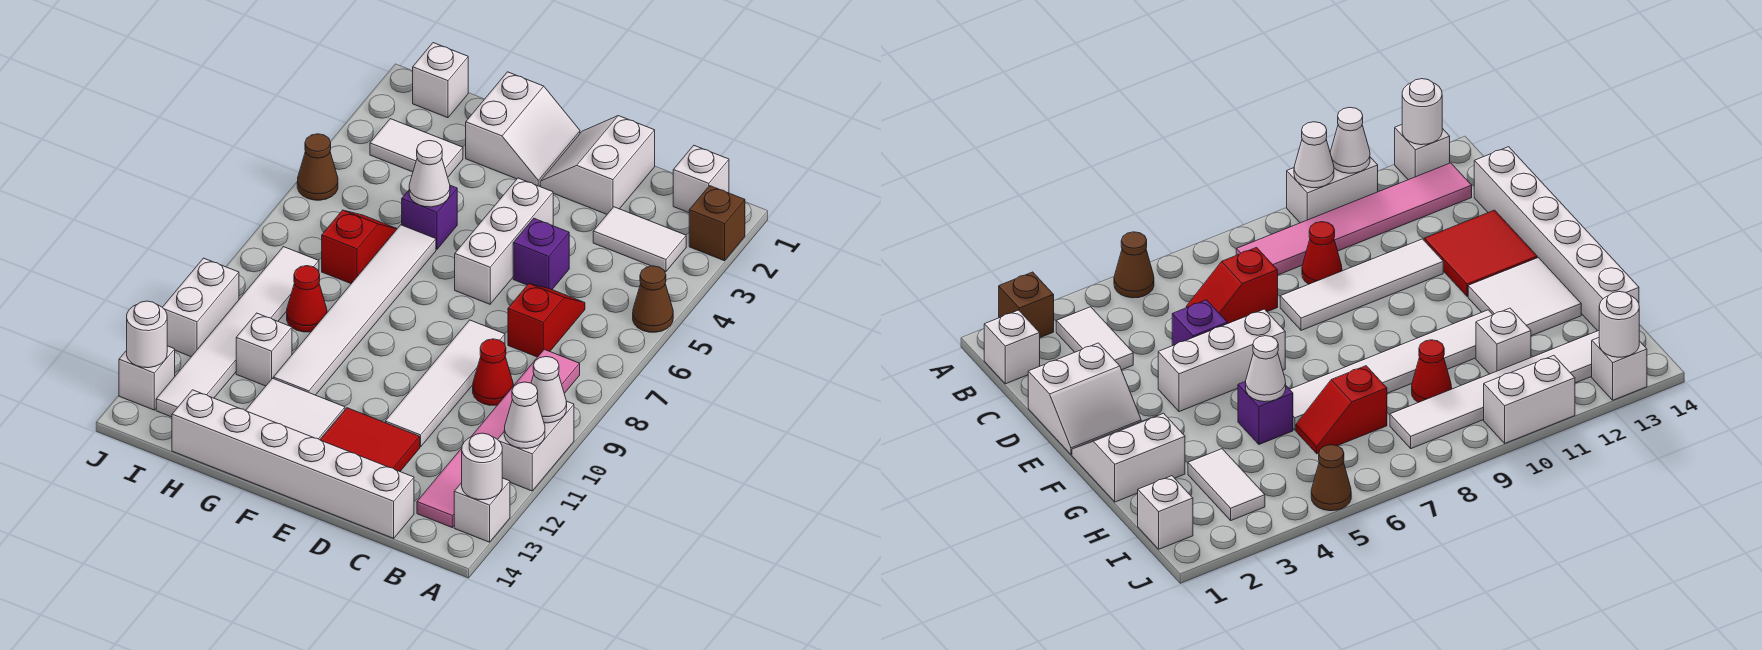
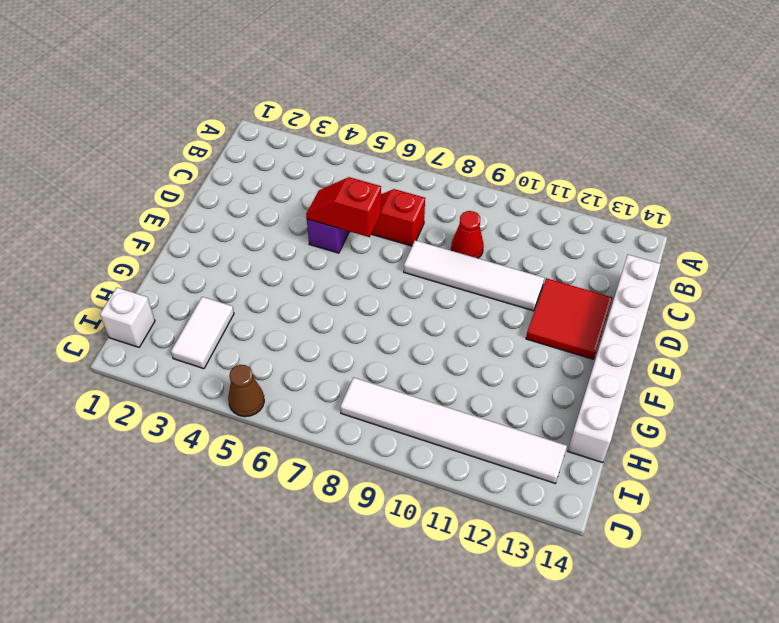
red slope D5:D6 level 2 top 6 -> red slope H6:H7 level 1 top 7
none -> brown brick A2 level 1
none -> brown cone A5 level 1
none -> white brick A10:A11 level 1
none -> white brick A13 level 1

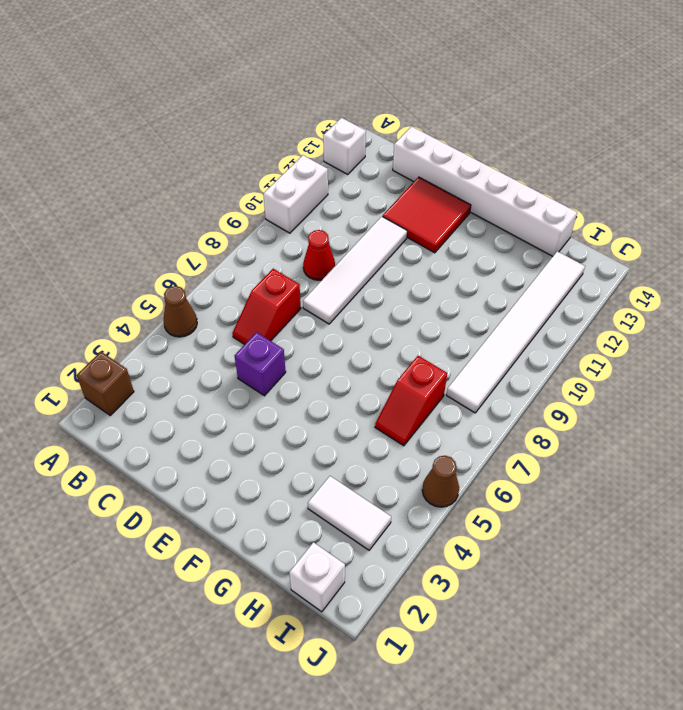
none -> white brick B1 level 1
none -> white tile B3:C3 level 1
none -> pink tile B8:B13 level 1
none -> white slope D1:E2 level 1 top D

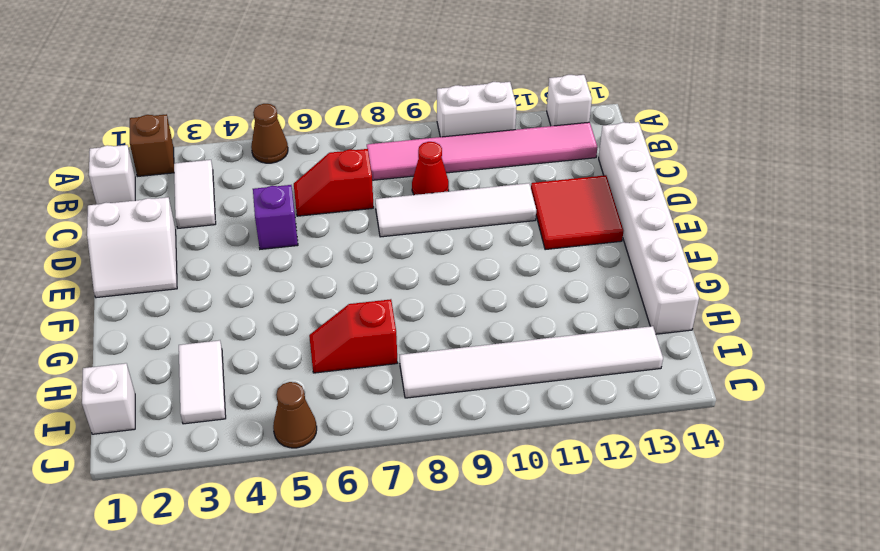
none -> white brick E4:E6 level 1
none -> white slope F1:G2 level 1 top G
none -> white tile F12:G13 level 1
none -> purple brick G5 level 1

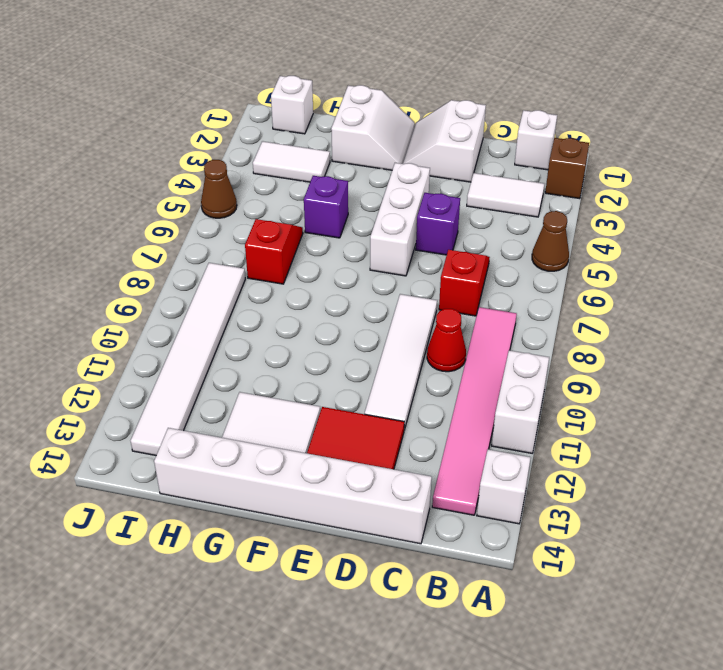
none -> white tile G6:G11 level 1
none -> red cone H9 level 1
none -> white brick H11 level 1
none -> white brick J10:J11 level 1

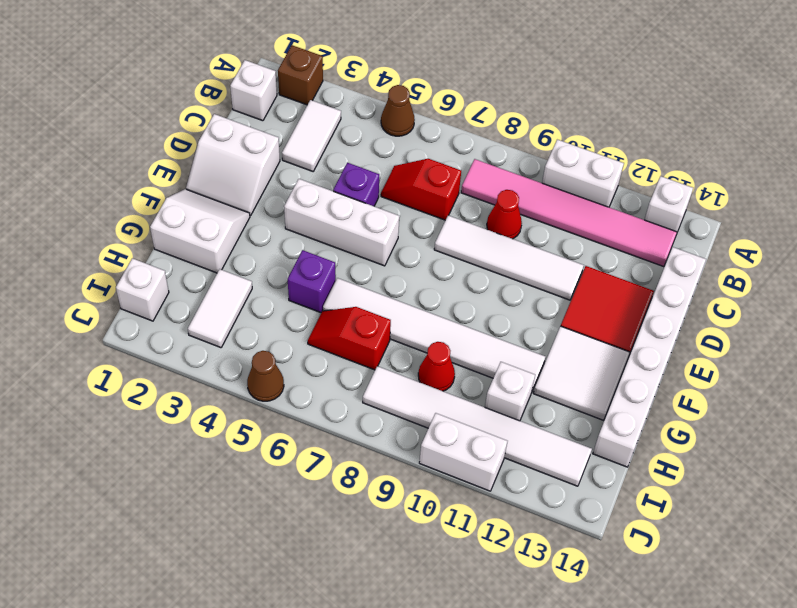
none -> white brick J13 level 1
none -> white cone A10 level 2
none -> white cone A11 level 2
none -> white round brick A13 level 2

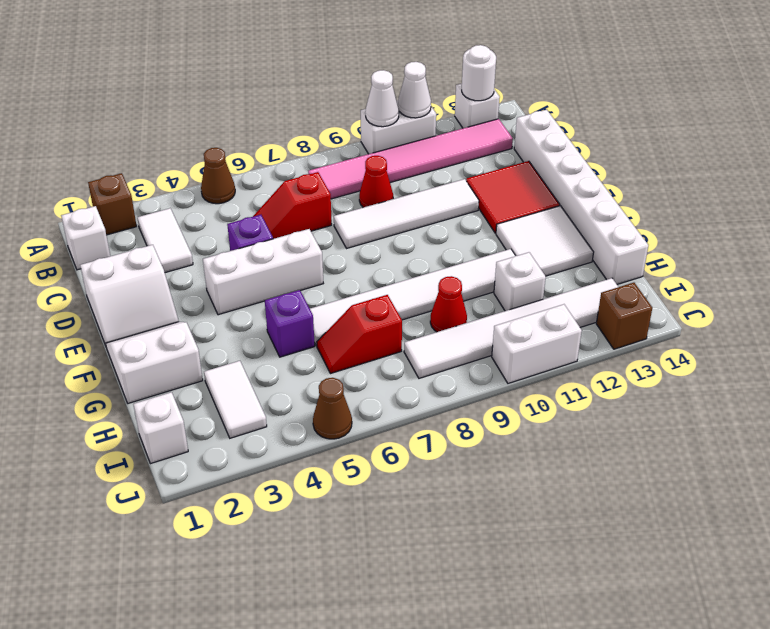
brown brick J13 level 1 -> white brick J13 level 1
none -> white cone G5 level 2
none -> white round brick J13 level 2

